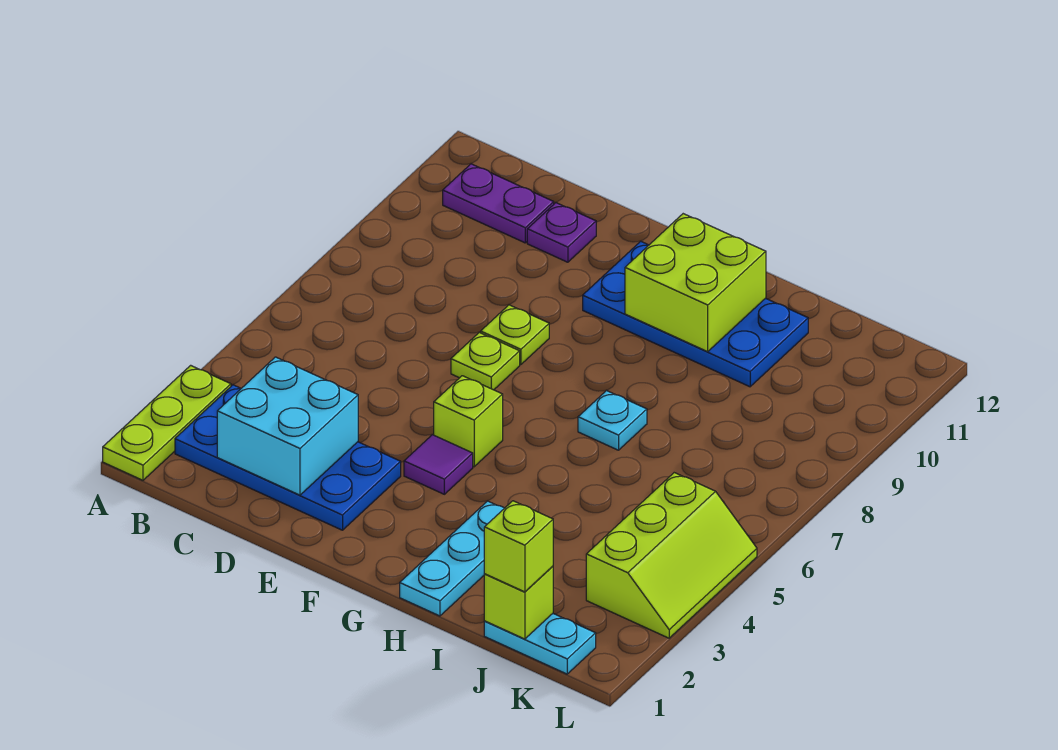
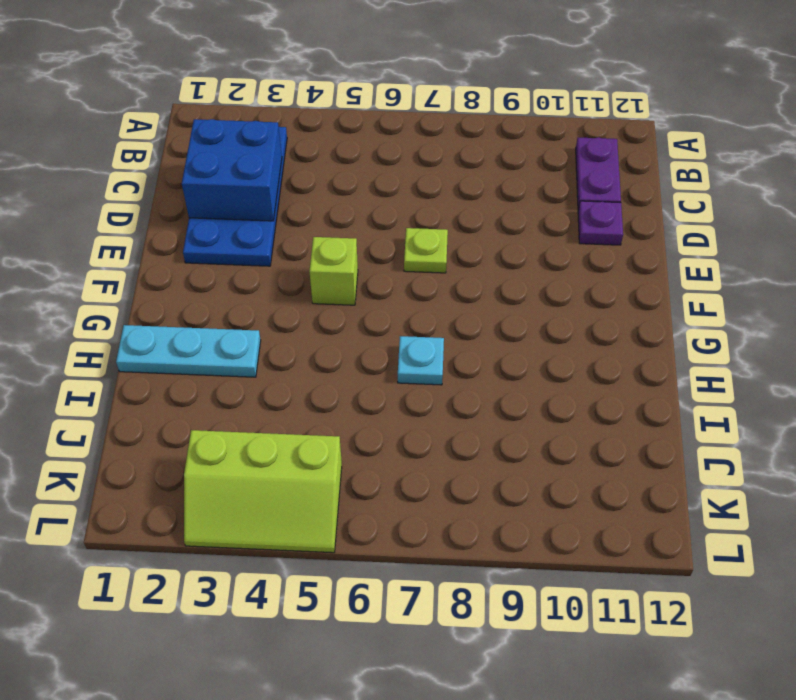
blue brick C2:D3 level 2 -> cyan brick C2:D3 level 2
none -> lime plate A1:A3 level 1
none -> lime plate E8 level 1
none -> purple tile F4 level 1

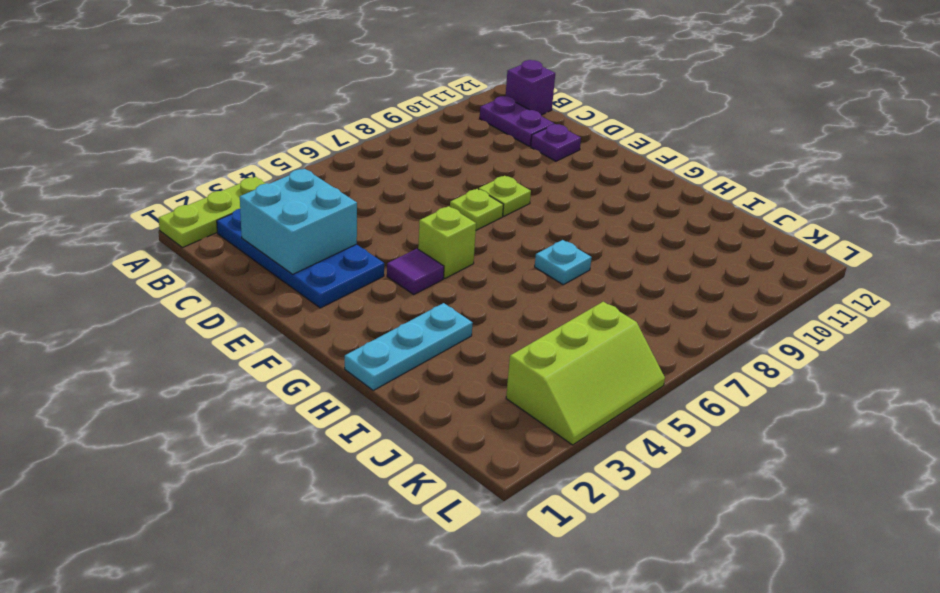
purple brick B12 level 1 -> none
none -> blue plate F10:I11 level 1
none -> cyan plate J1:K1 level 1
none -> lime brick G10:H11 level 2

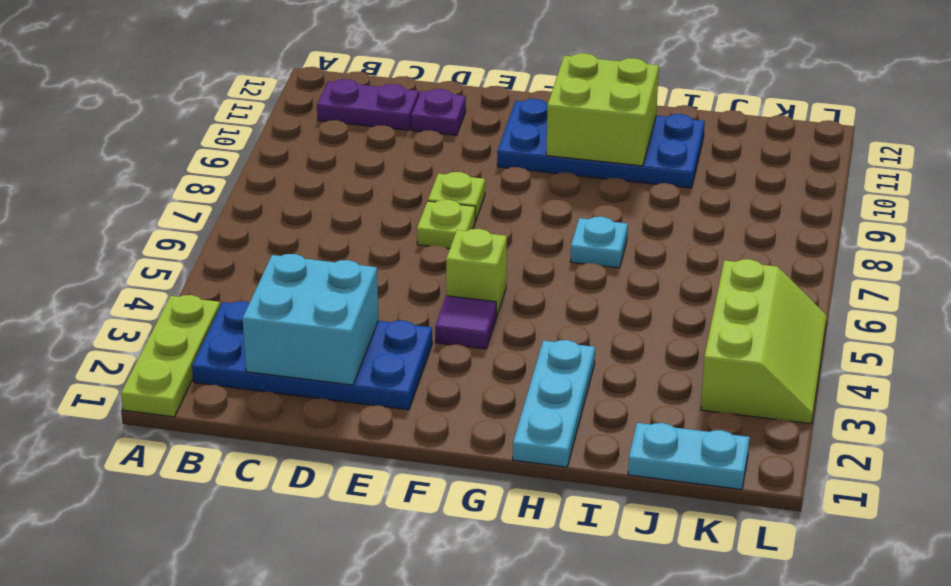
none -> lime brick J1 level 2
none -> lime brick J1 level 3

